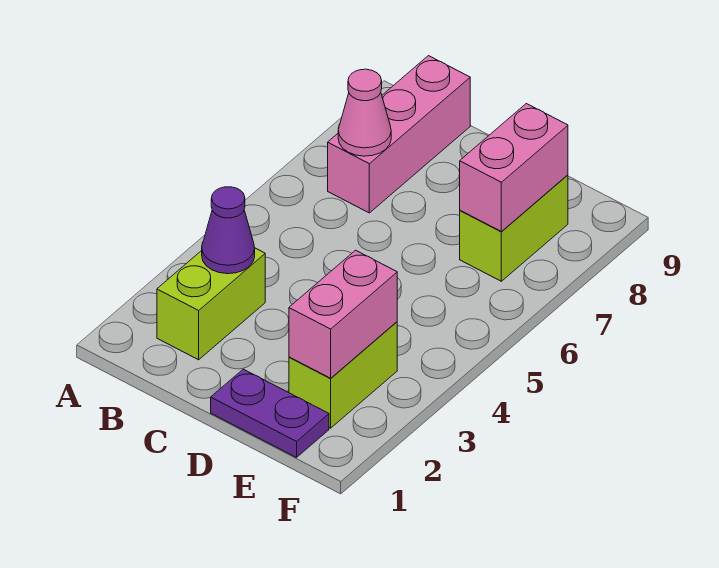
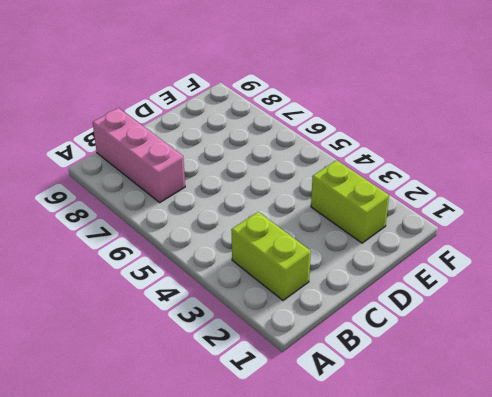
none -> purple plate D1:E1 level 1
none -> lime brick E7:E8 level 1

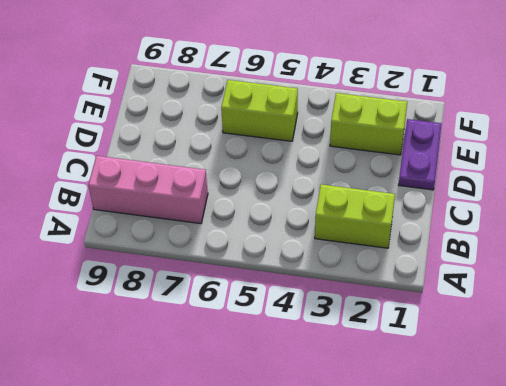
lime brick E5:E6 level 1 -> lime brick E7:E8 level 1
none -> purple cone B3 level 2
none -> pink cone B7 level 2

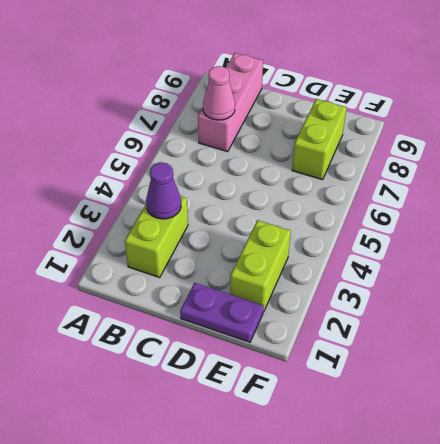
none -> pink brick E2:E3 level 2
none -> pink brick E7:E8 level 2

